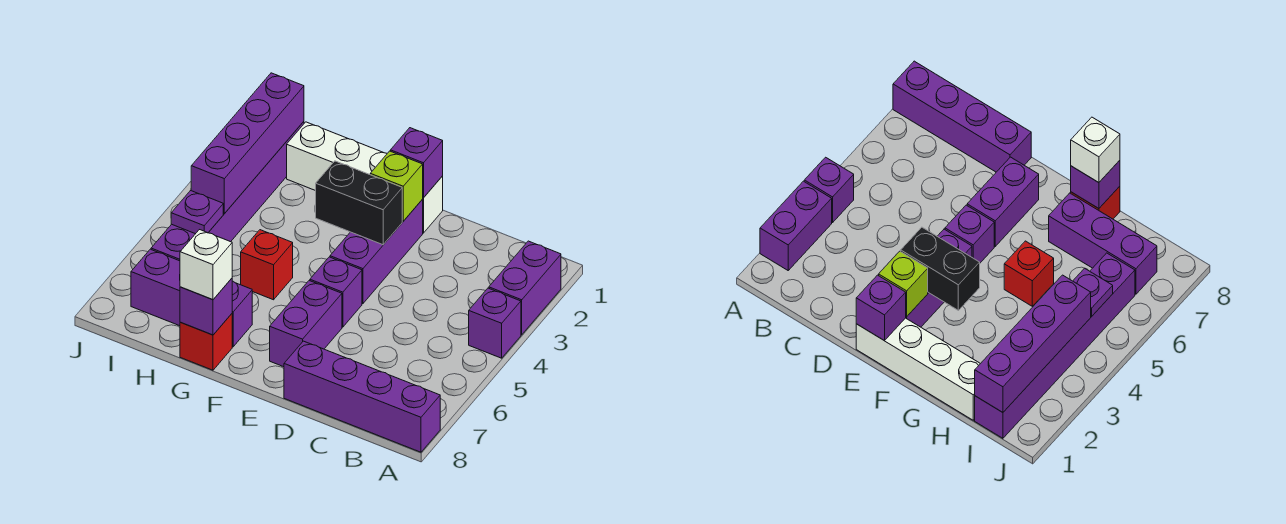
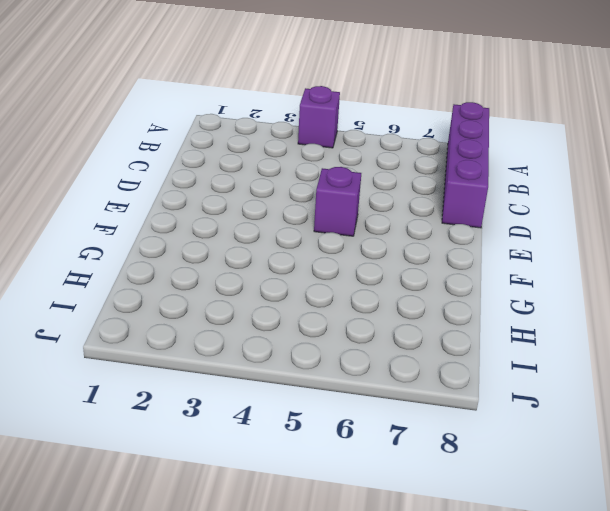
none -> purple brick A2:A3 level 1
none -> white brick E1:H1 level 1
none -> purple brick E2:E4 level 1

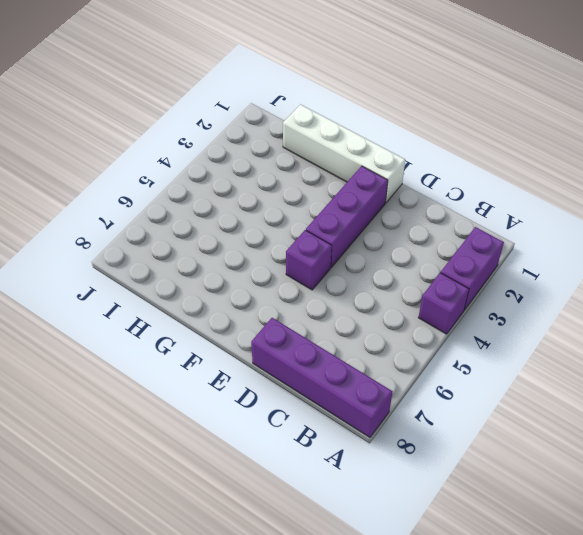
none -> purple brick E6:E7 level 1
none -> red brick G5 level 1
none -> purple brick G7:I7 level 1

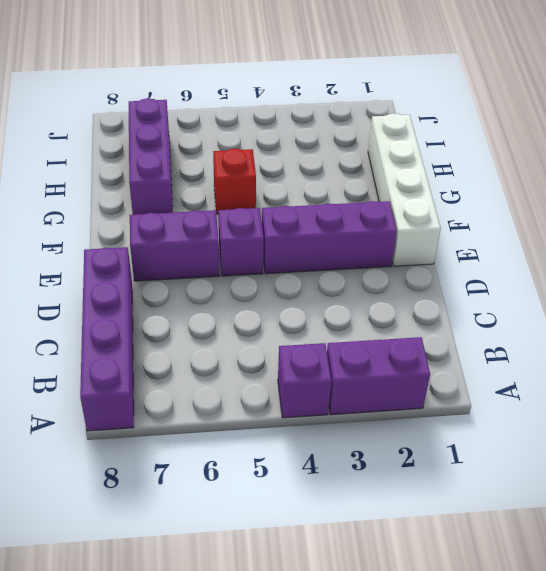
none -> red brick G8 level 1
none -> purple brick I1:I6 level 1
none -> purple brick E1 level 2

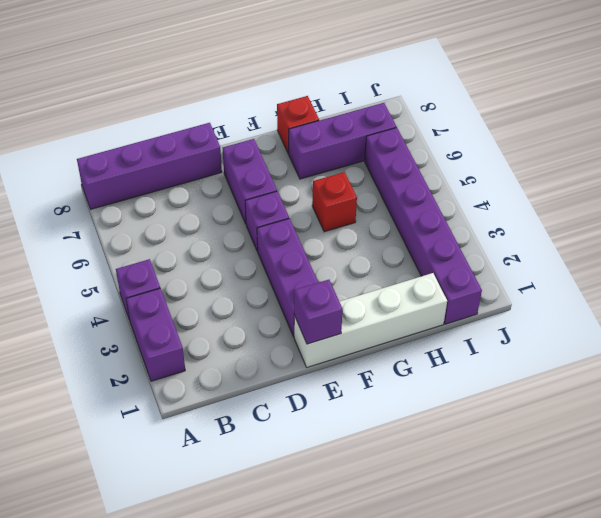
none -> lime brick E2 level 2
none -> black brick E3:F3 level 2
none -> purple brick G8 level 2

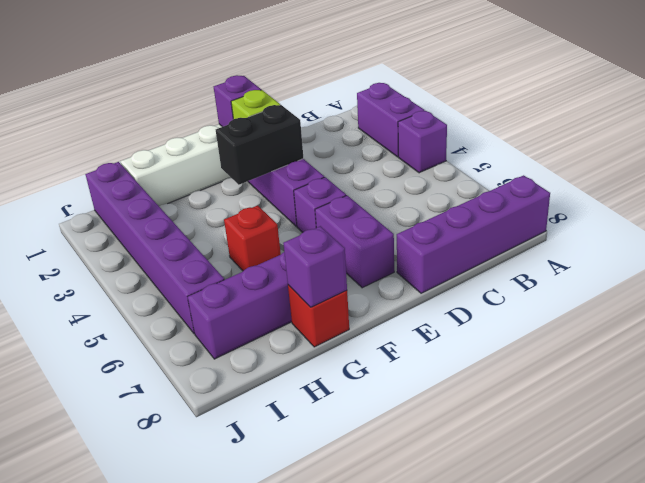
none -> purple brick I1:I4 level 2
none -> purple plate I5 level 2
none -> white brick G8 level 3

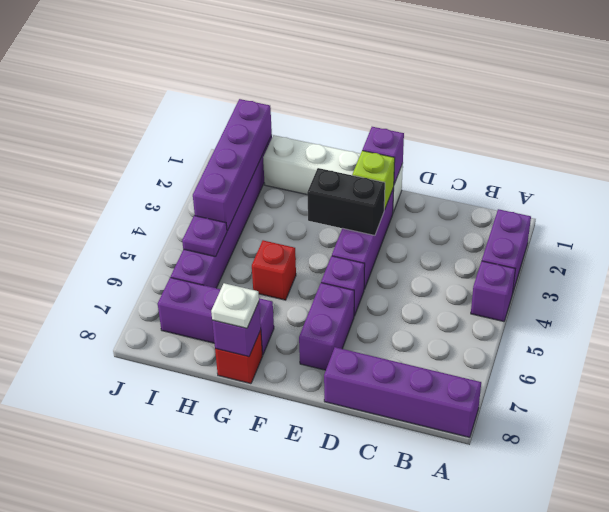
white plate G8 level 3 -> white brick G8 level 3

